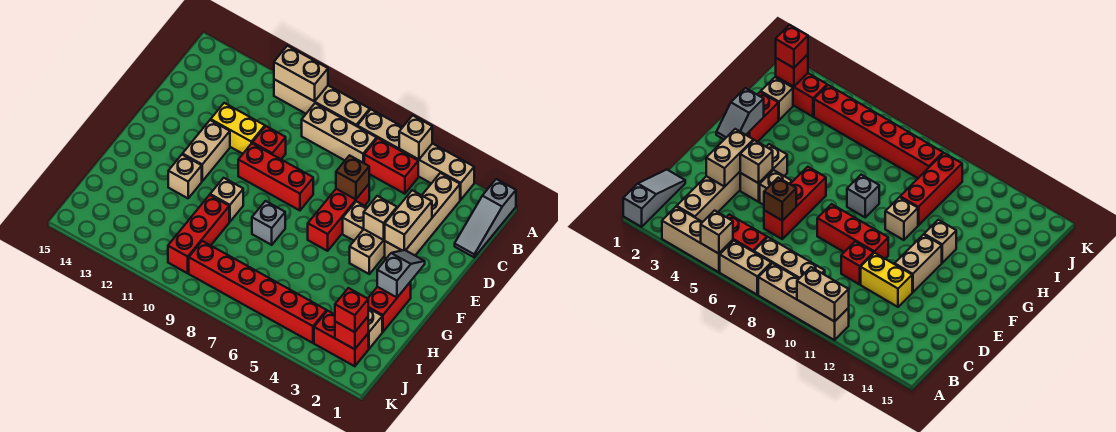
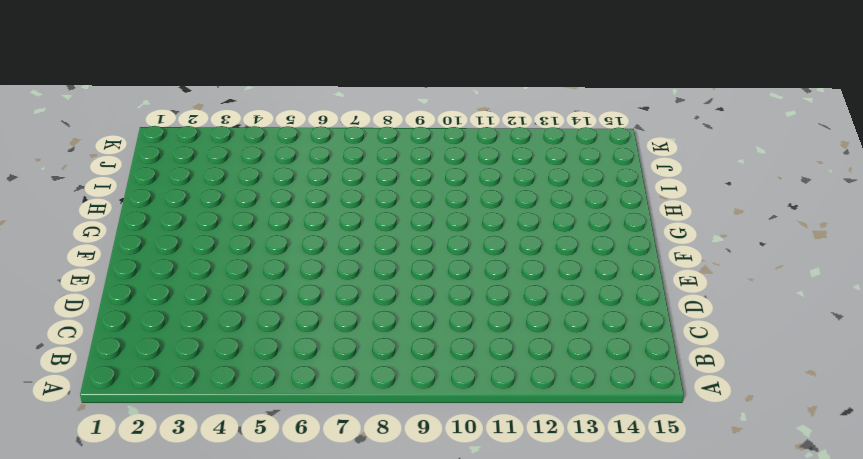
none -> grey slope A1:C1 level 1 top A
none -> tan brick A3:A5 level 1
none -> tan brick A6:A7 level 1
none -> tan brick A8:A11 level 1

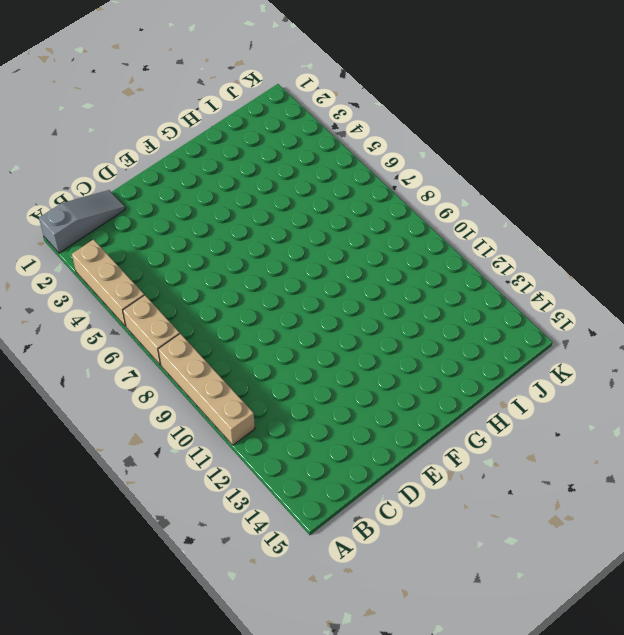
none -> tan brick B3:E3 level 1
none -> red brick B5:B6 level 1
none -> tan brick B7:B9 level 1
none -> red brick D6:F6 level 1

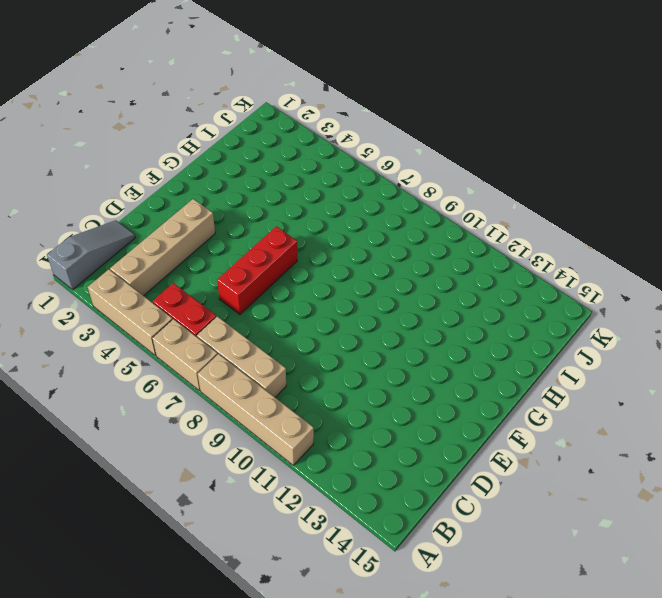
none -> red brick D10 level 1
none -> yellow brick D11:D12 level 1
none -> tan brick E4:F4 level 1
none -> tan brick E5 level 1

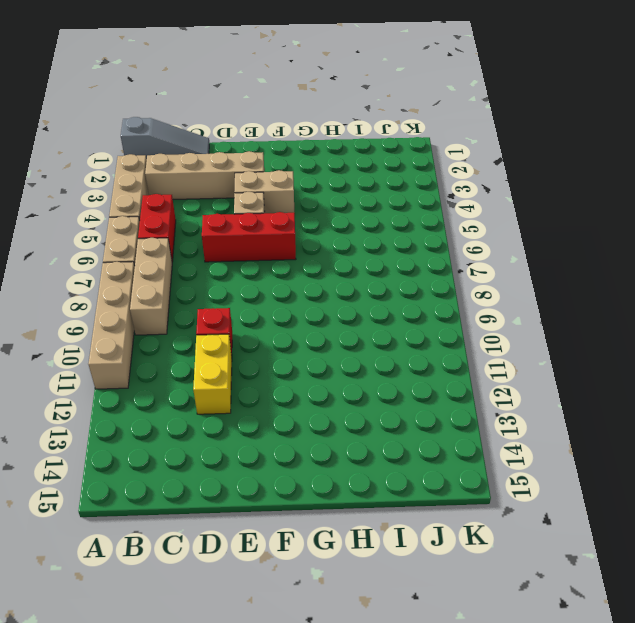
none -> red brick E8:E10 level 1
none -> tan brick E12:F12 level 1
none -> red brick G2:H2 level 1
none -> grey brick G8 level 1

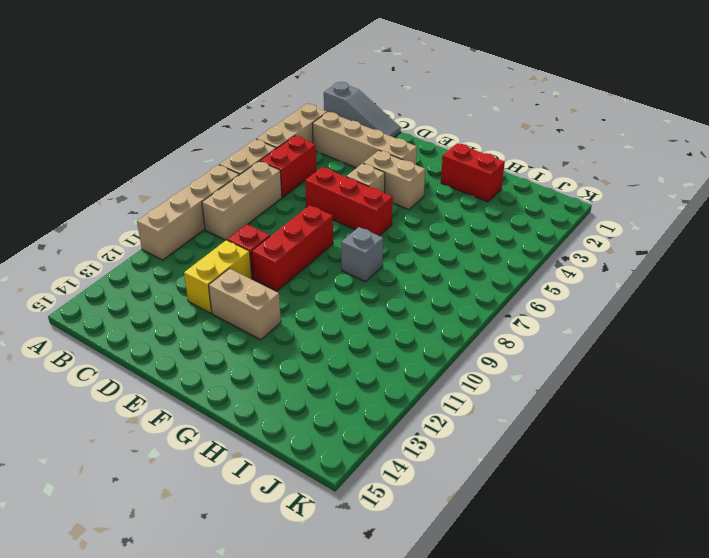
none -> tan brick G10 level 1
none -> tan brick G12 level 1
none -> red brick H10:J10 level 1
none -> tan brick I2 level 1

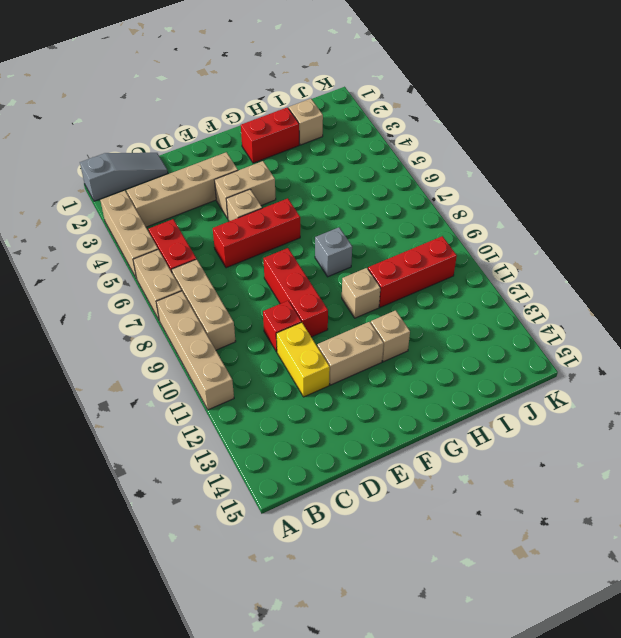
none -> red brick J2:J3 level 1
none -> red brick J4:J9 level 1
none -> tan brick A5 level 2
none -> tan brick A10:A11 level 2

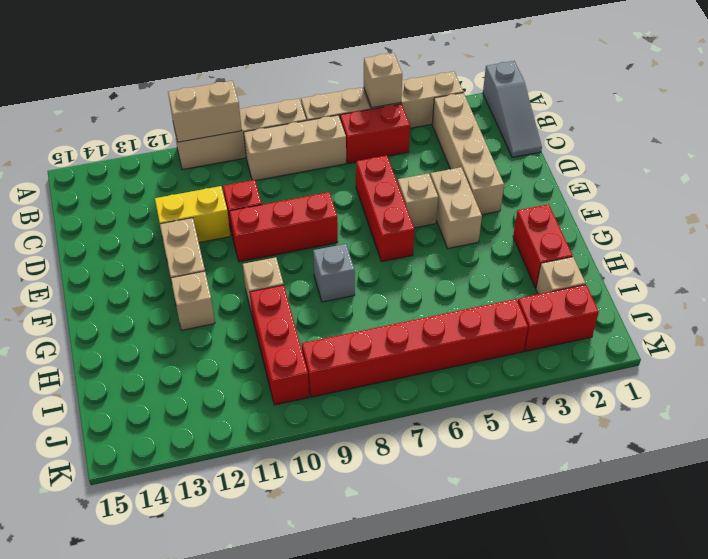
none -> tan brick D3:E3 level 2
none -> brown brick D6 level 2
none -> tan brick E4 level 2
none -> grey slope F2:G2 level 2 top G

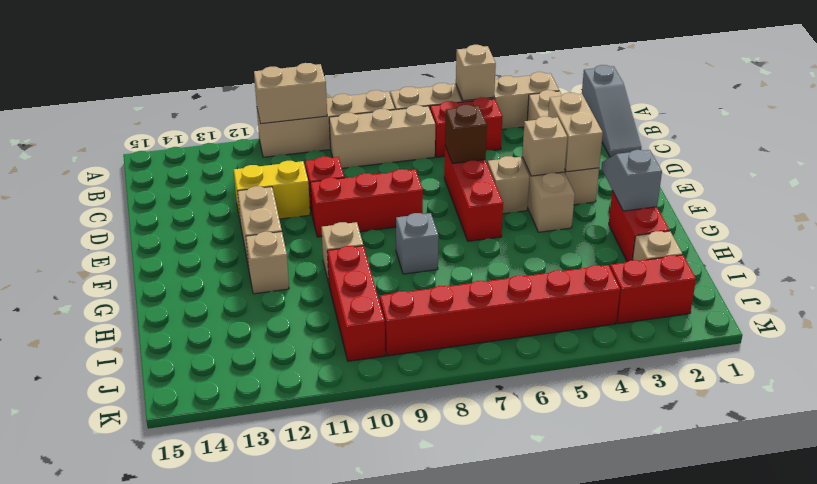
none -> red brick J2 level 2
none -> red brick J2 level 3

